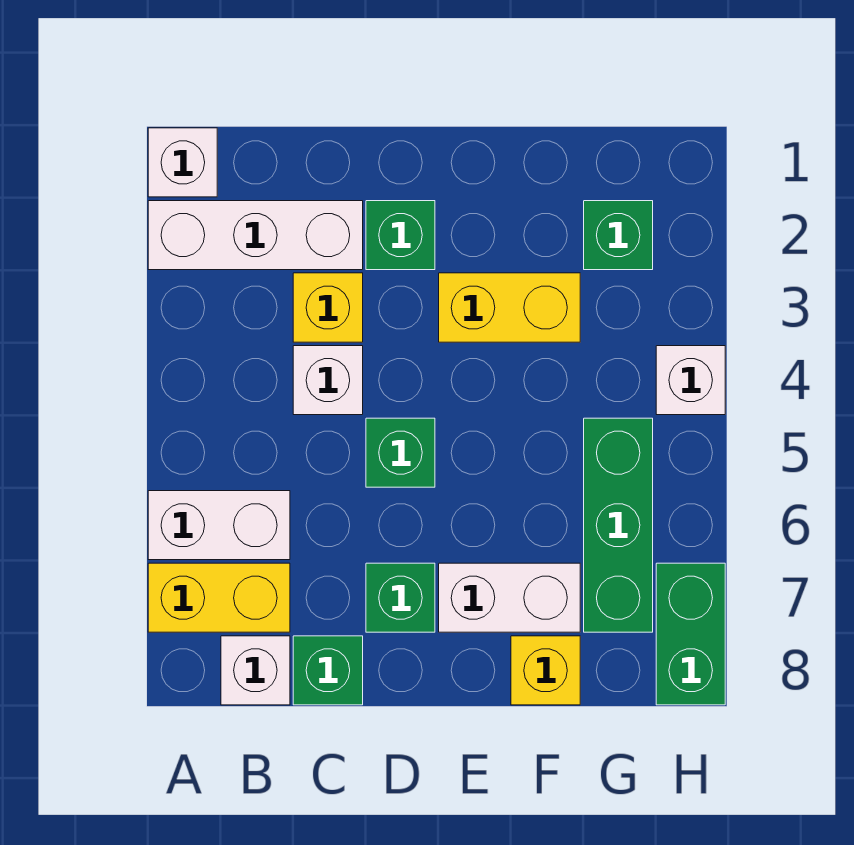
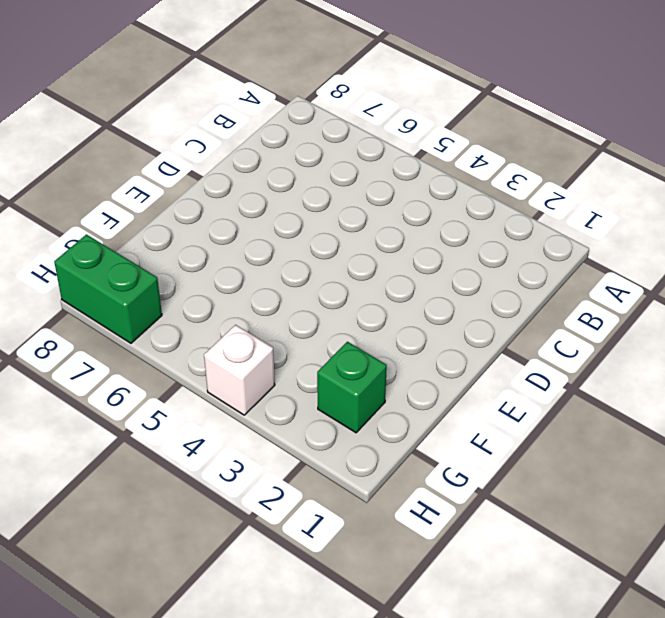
none -> white brick A1 level 1
none -> white brick A2:C2 level 1
none -> white brick A6:B6 level 1

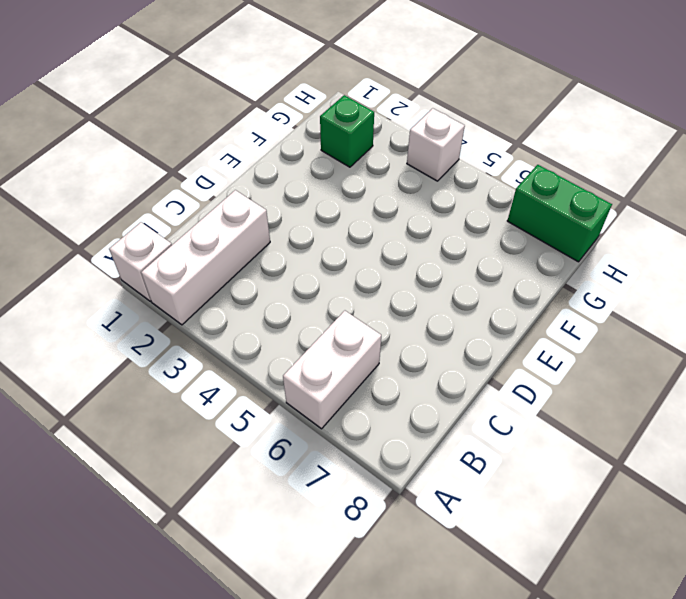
none -> yellow brick A7:B7 level 1
none -> white brick B8 level 1
none -> yellow brick C3 level 1

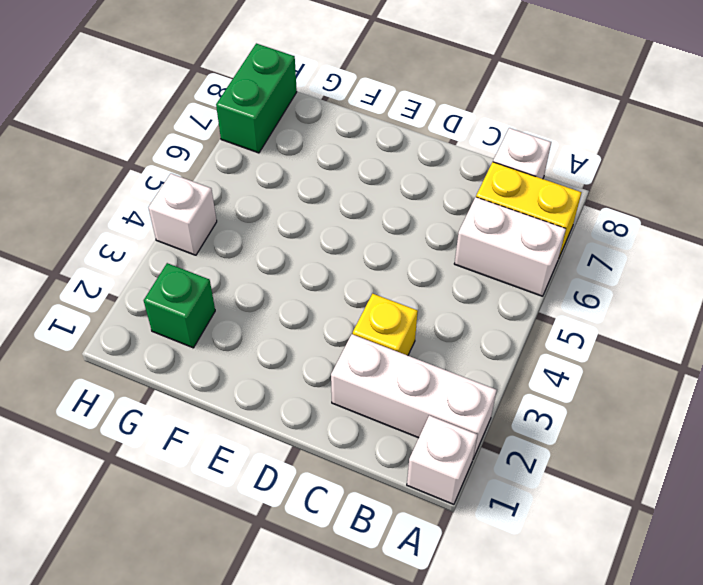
none -> white brick C4 level 1
none -> green brick C8 level 1
none -> green brick D2 level 1

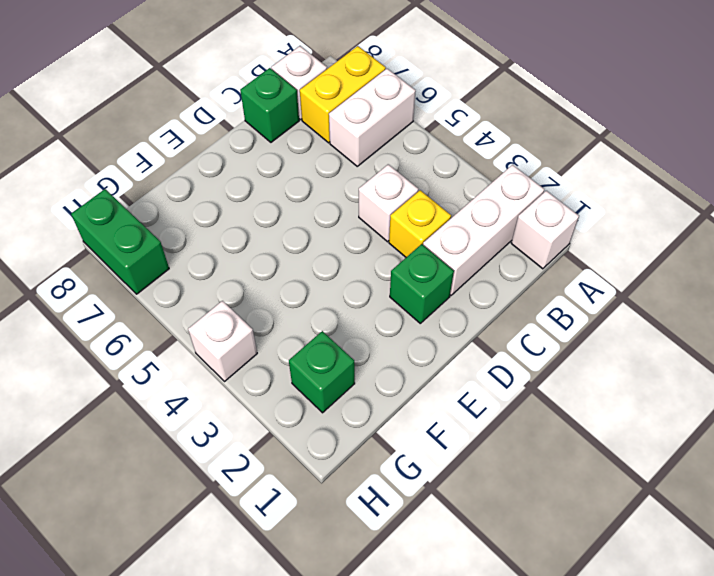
none -> green brick D5 level 1
none -> green brick D7 level 1
none -> yellow brick E3:F3 level 1

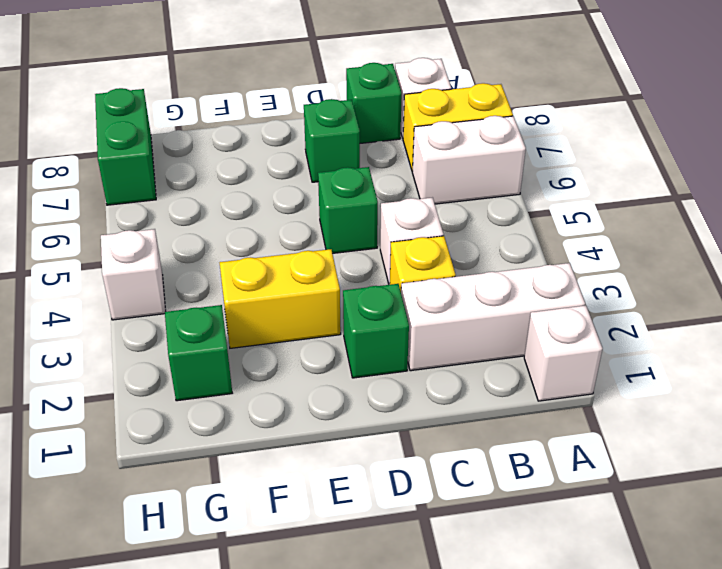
none -> white brick E7:F7 level 1
none -> yellow brick F8 level 1
none -> green brick G5:G7 level 1

